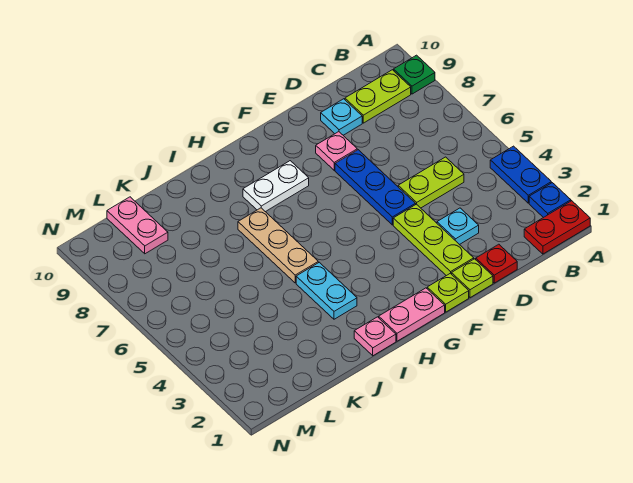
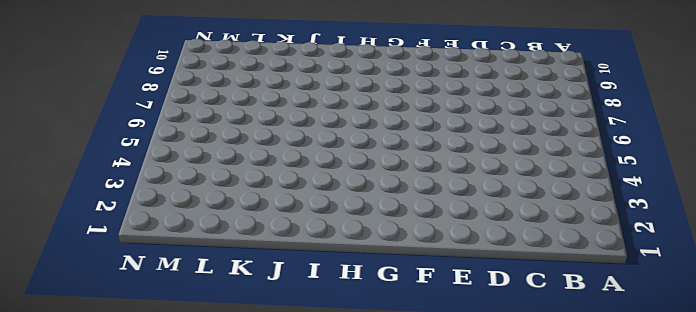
none -> red plate A1:B1 level 1
none -> blue plate A2 level 1
none -> blue plate A3:A4 level 1

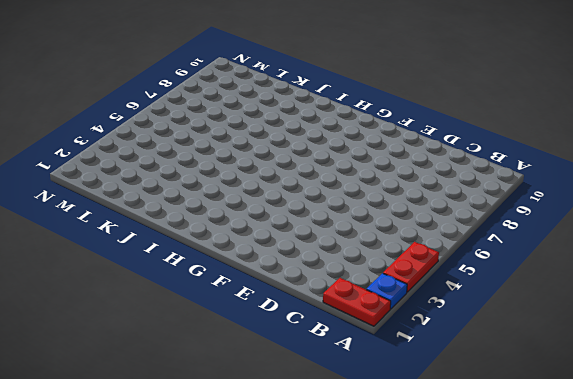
red plate A3:A4 level 1 -> blue plate A3:A4 level 1
none -> green plate A9 level 1
none -> lime plate B9:C9 level 1
none -> lime plate C5:D5 level 1

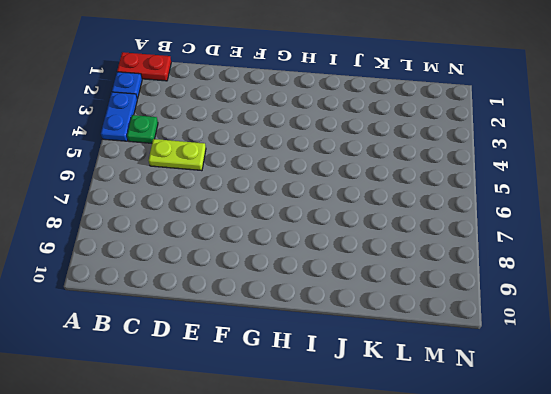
green plate B4 level 1 -> green plate A9 level 1
none -> lime plate B9:C9 level 1
none -> red plate D1 level 1
none -> cyan plate D3 level 1

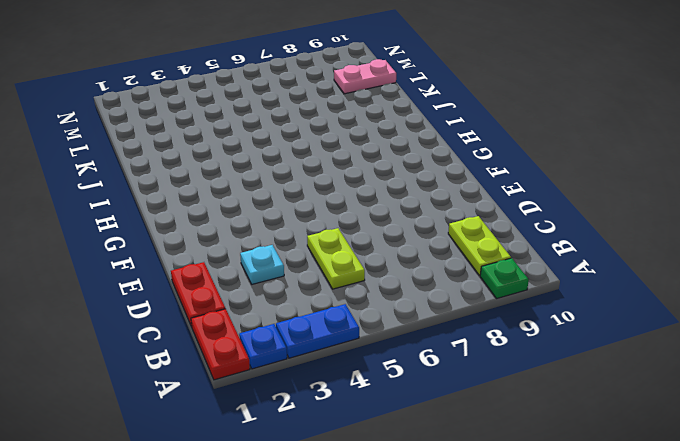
red plate C1:D1 level 1 -> red plate D1 level 1
none -> cyan plate D9 level 1
none -> lime plate E1 level 1
none -> lime plate E2:E4 level 1

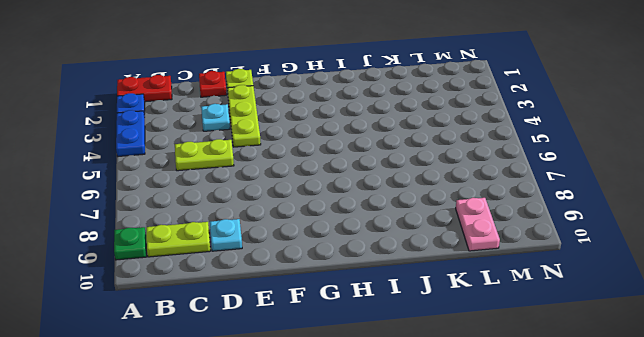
none -> blue plate E5:E7 level 1
none -> pink plate E8 level 1
none -> lime plate F1 level 1

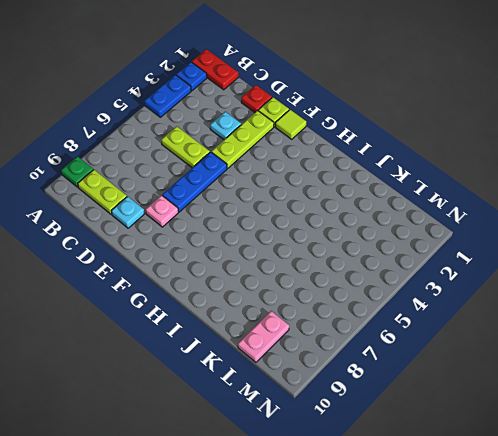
lime tile F1 level 1 -> lime plate F1 level 1
none -> pink plate G1:H1 level 1
none -> white plate G8:H8 level 1
none -> pink plate I1 level 1

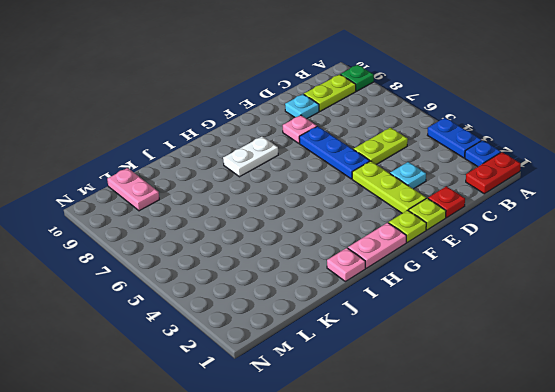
none -> cyan plate I3:I4 level 1
none -> tan plate I5:I7 level 1

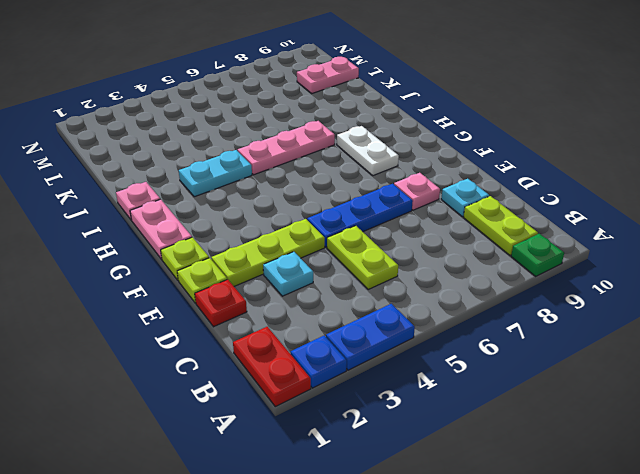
pink plate I5:I7 level 1 -> tan plate I5:I7 level 1

